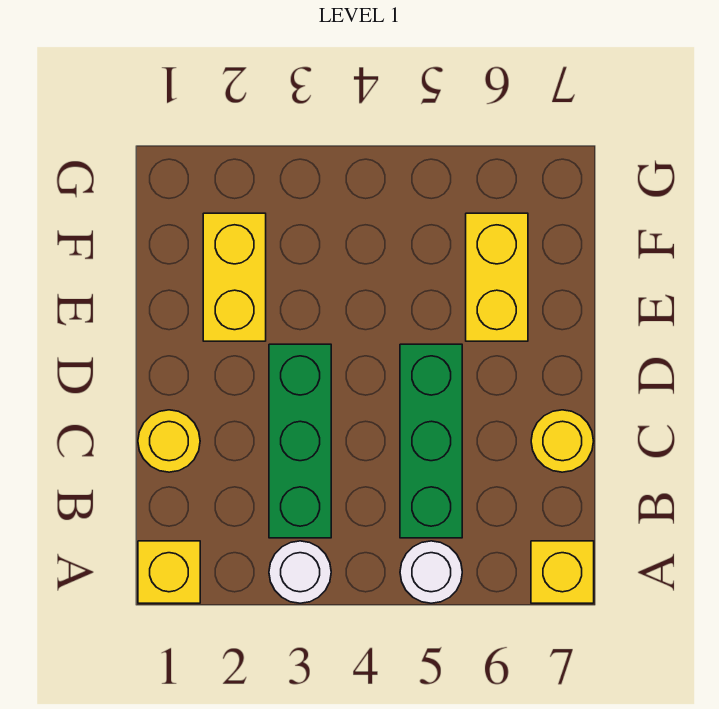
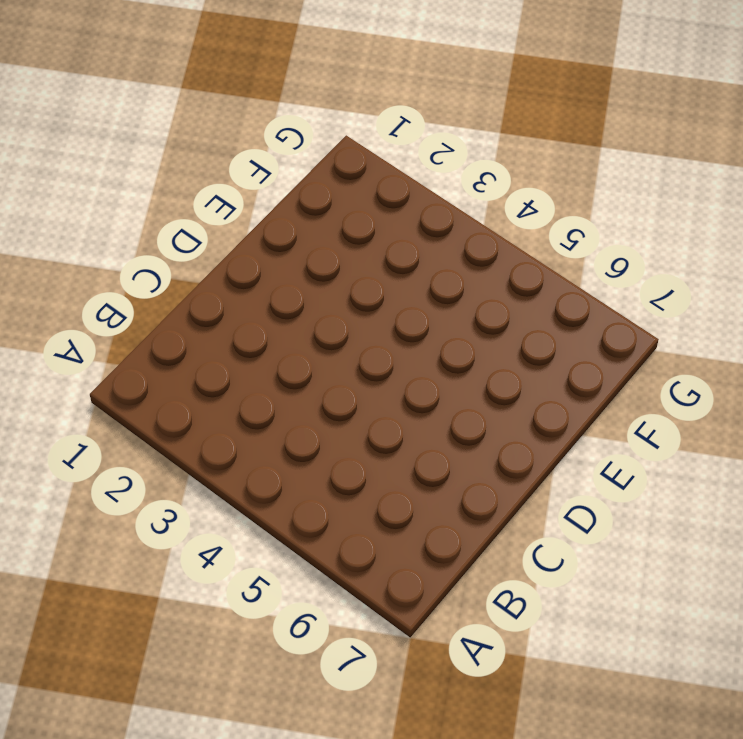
none -> yellow brick A1 level 1
none -> white round brick A3 level 1

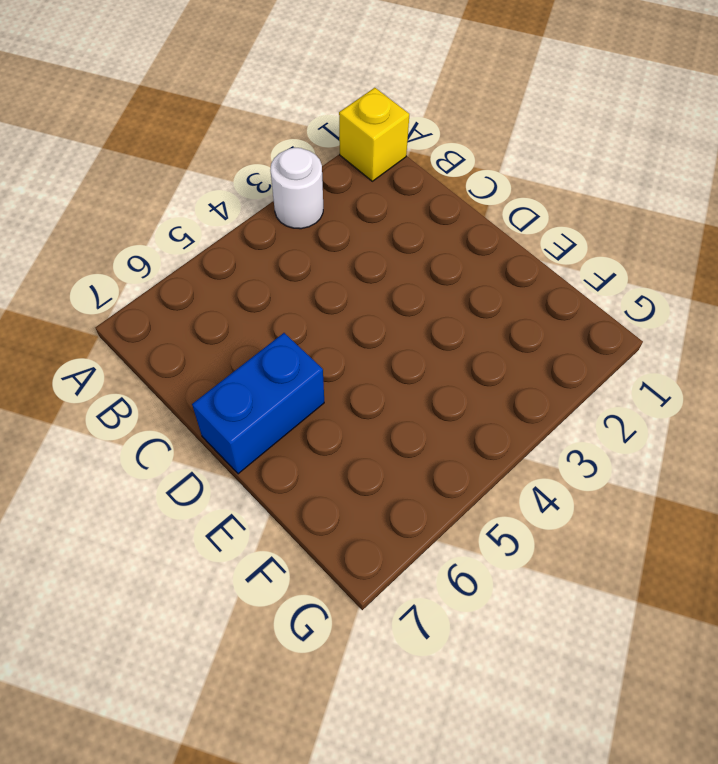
blue brick D6:D7 level 1 -> none
none -> white round brick A5 level 1
none -> yellow brick A7 level 1

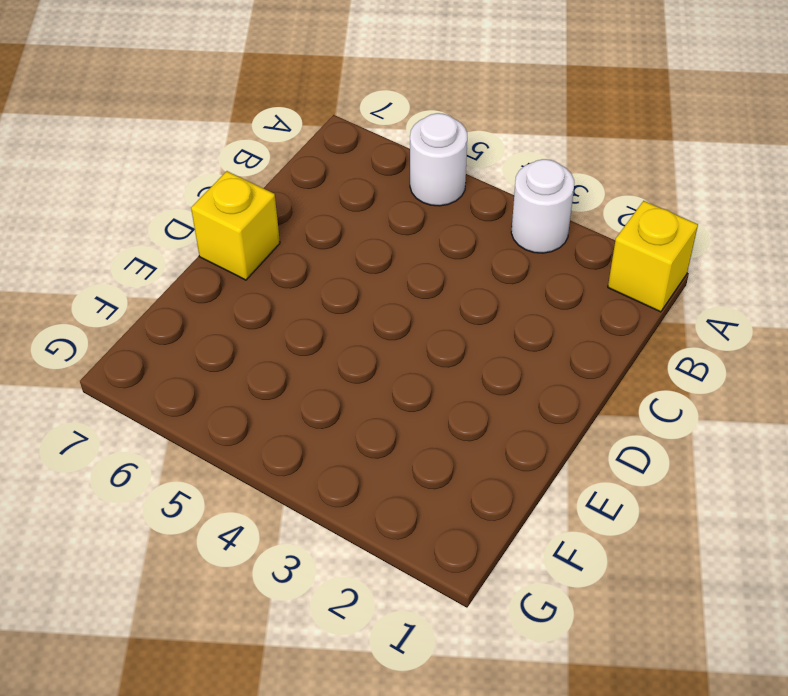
yellow brick D7 level 1 -> yellow brick A7 level 1
none -> green brick B3:D3 level 1
none -> green brick B5:D5 level 1

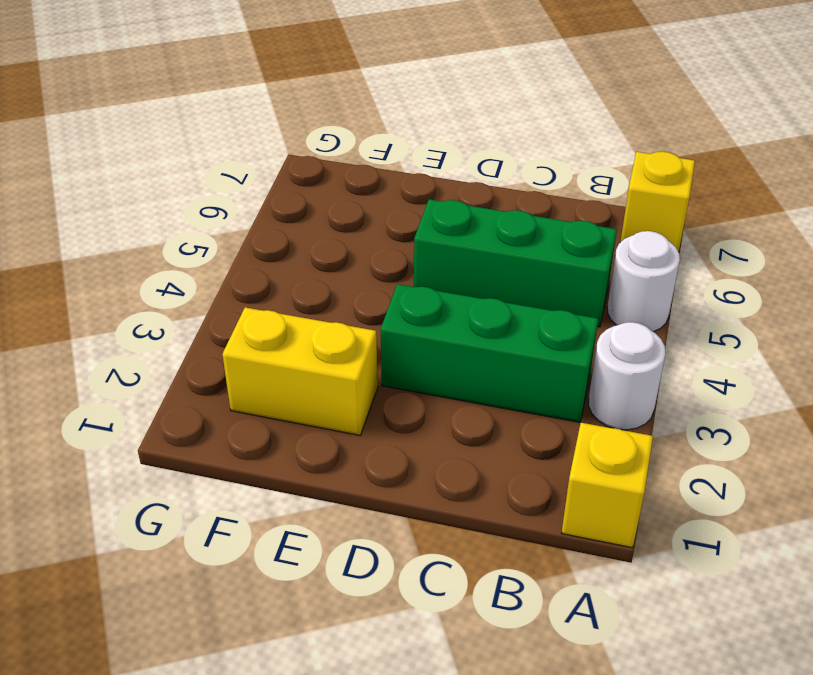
none -> yellow round brick C1 level 1
none -> yellow round brick C7 level 1

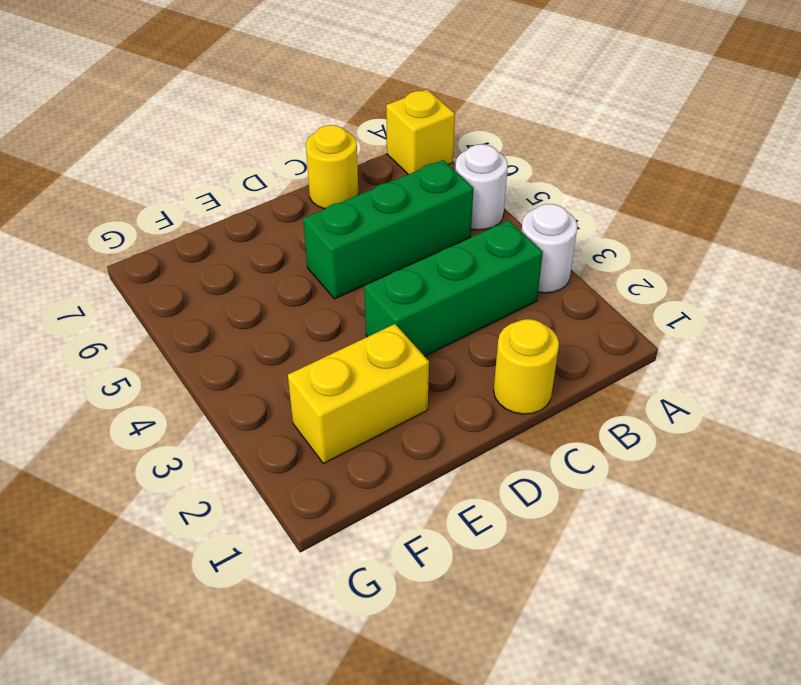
none -> yellow brick A1 level 1
none -> yellow brick E6:F6 level 1

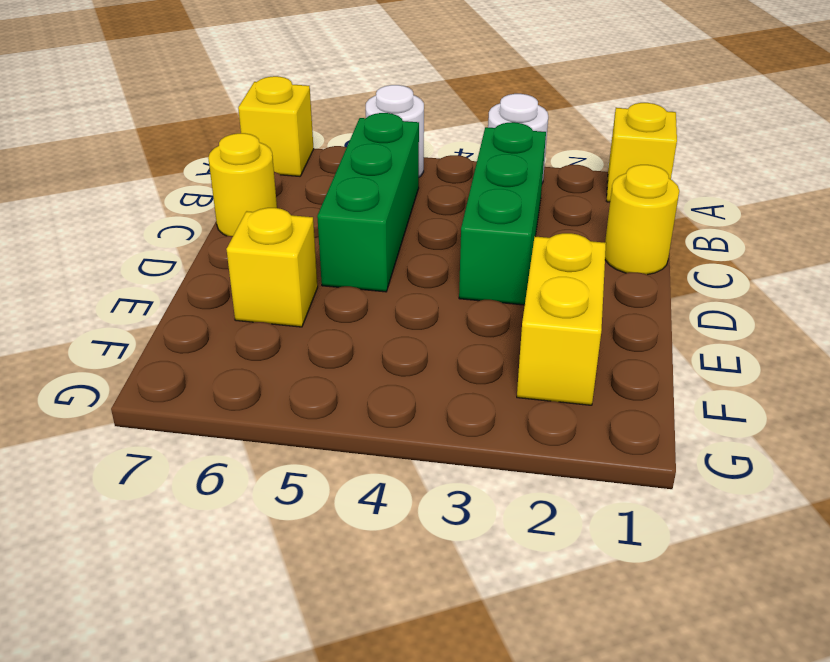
yellow brick E6 level 1 -> yellow brick E6:F6 level 1

